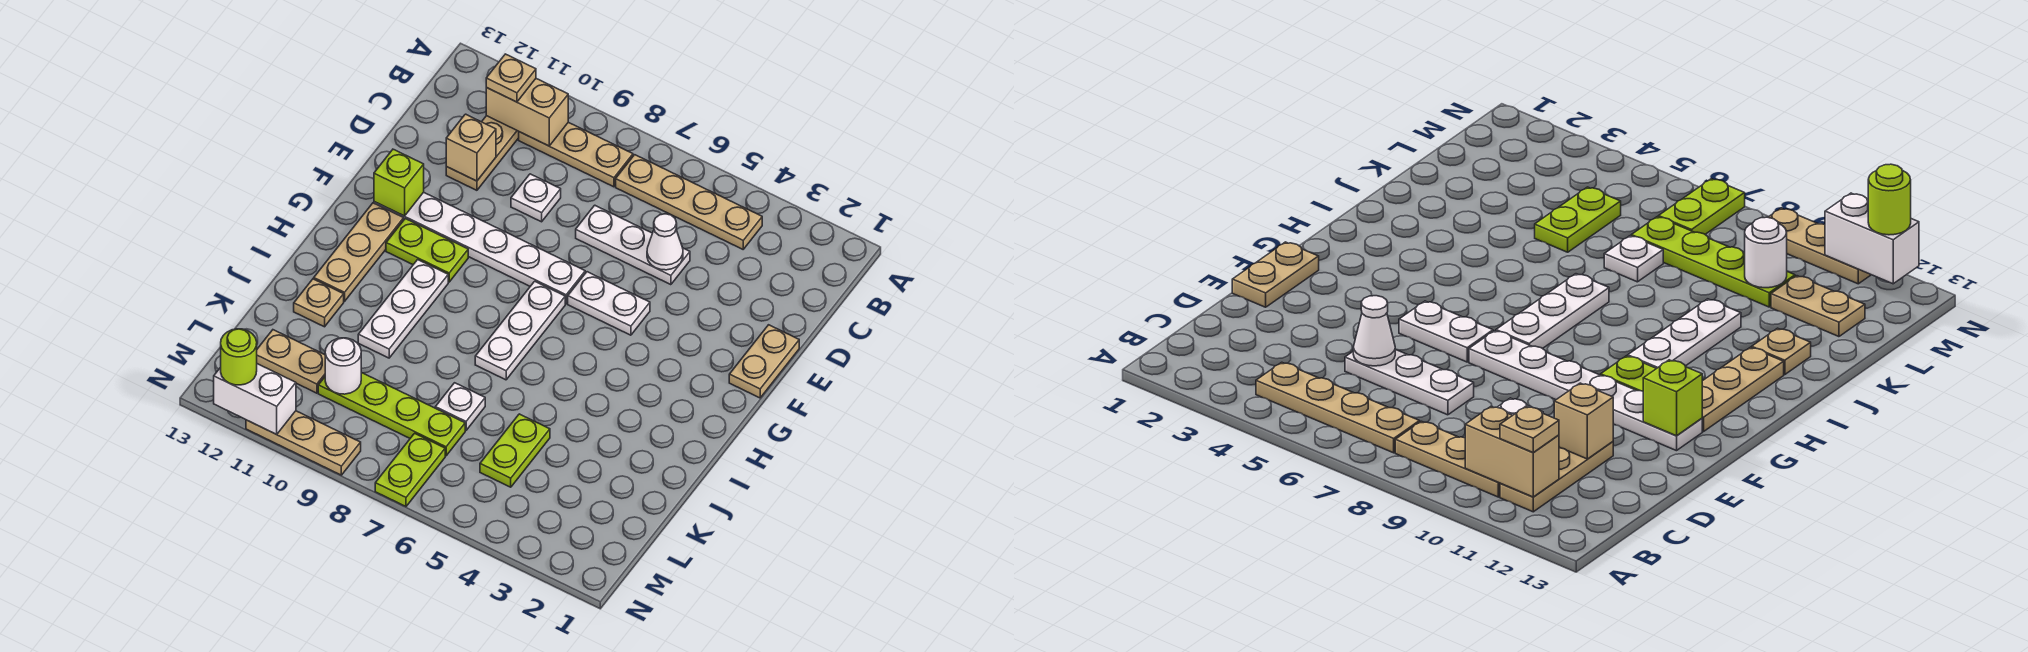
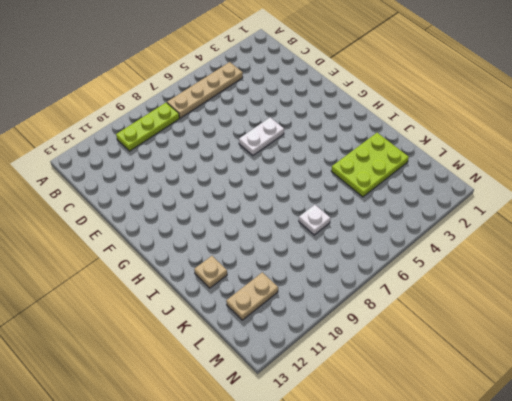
lime plate B8:B10 level 1 -> tan plate B8:B10 level 1
lime plate J2:K4 level 1 -> none
none -> tan plate B11:D11 level 1
none -> white plate D5:D7 level 1
none -> white plate D9 level 1

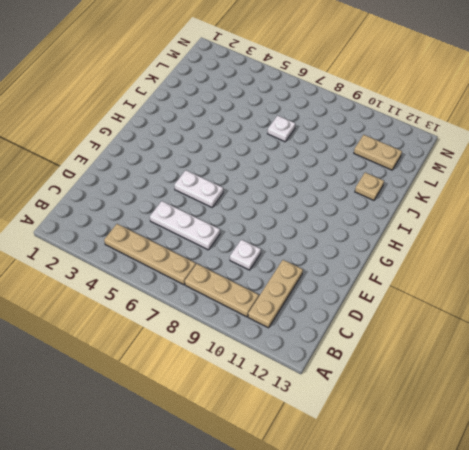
none -> tan plate E1:F1 level 1
none -> white plate F7:F12 level 1
none -> white plate G7:I7 level 1

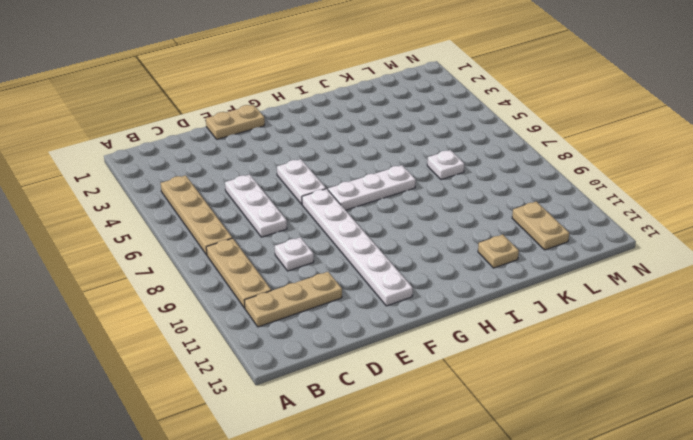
none -> lime plate G10:G11 level 1
none -> tan plate G12:I12 level 1
none -> white plate H10:J10 level 1

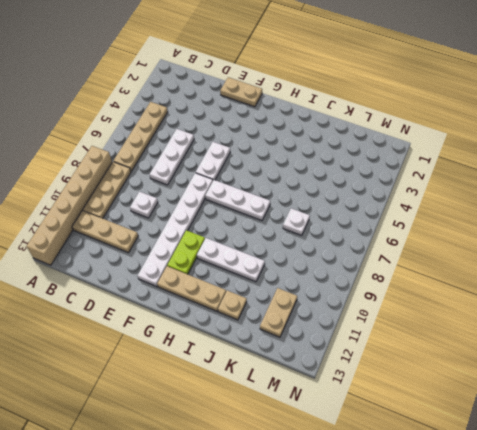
tan brick A8:A13 level 1 -> none
none -> lime plate K5:L5 level 1
none -> lime plate L7:L10 level 1
none -> lime plate M7:N7 level 1

